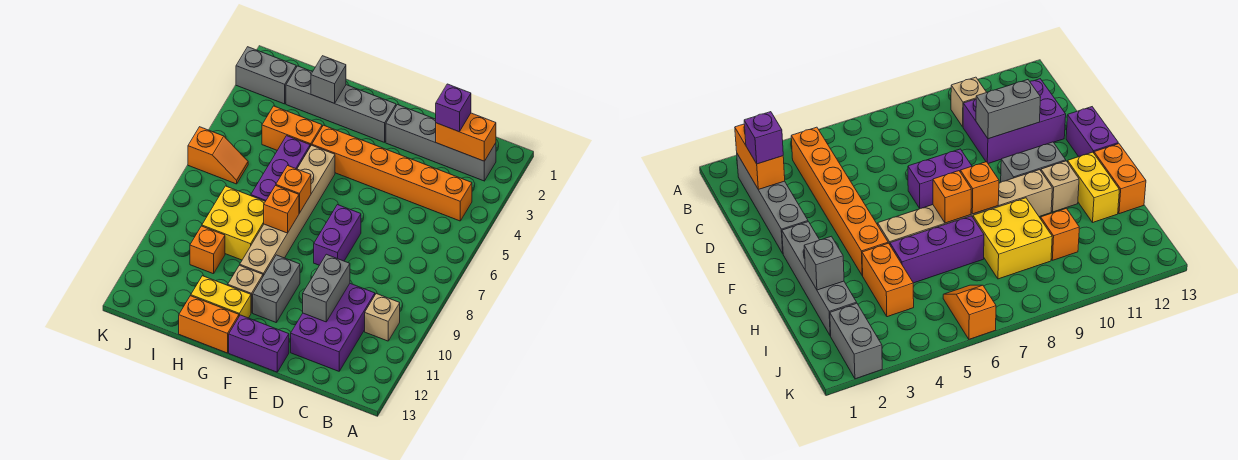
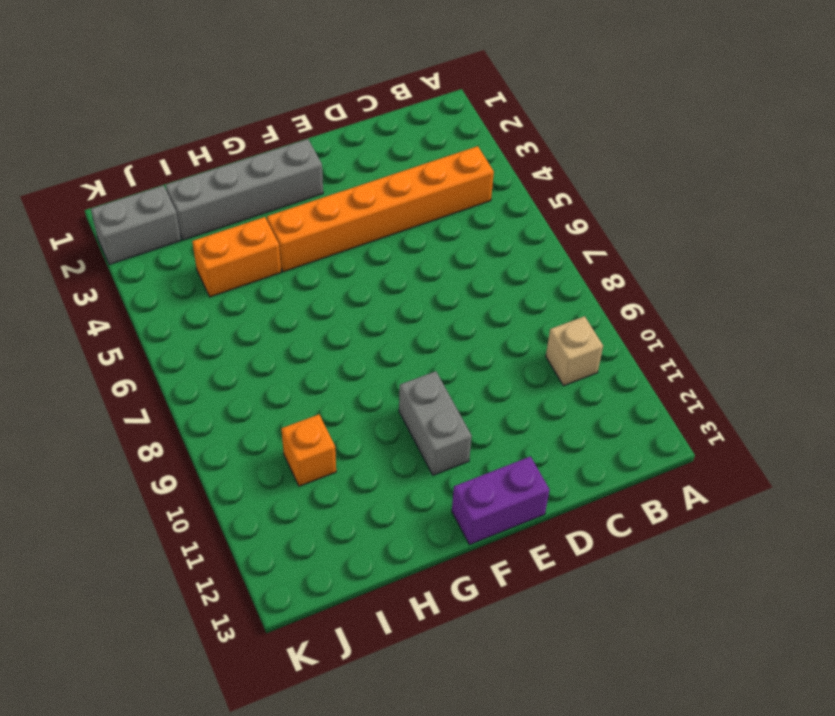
none -> grey brick B2:E2 level 1
none -> purple brick C10:D12 level 1
none -> purple brick E7:E8 level 1

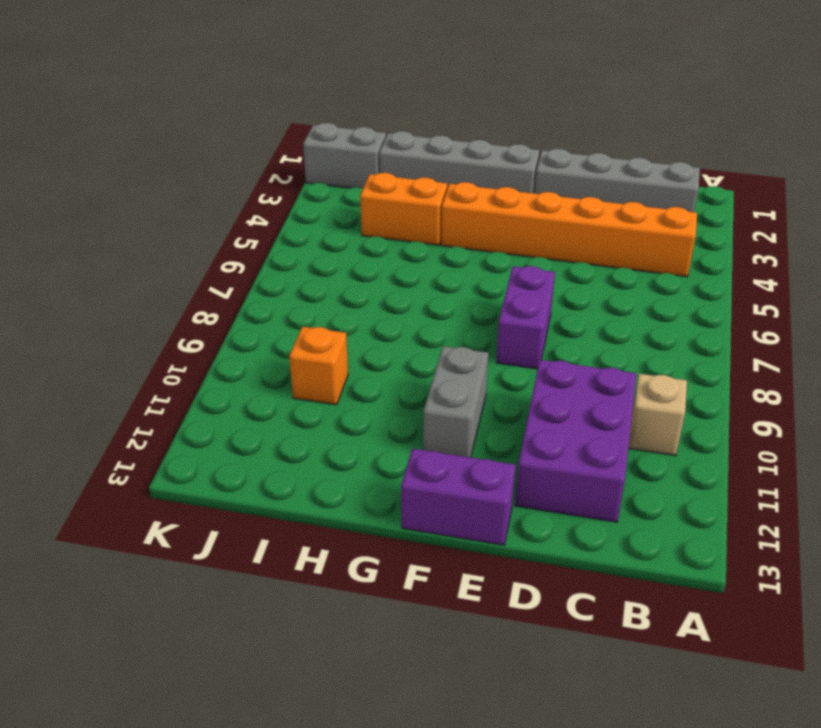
none -> tan brick G5:G10 level 1
none -> tan brick G11 level 1
none -> yellow brick G12:H12 level 1

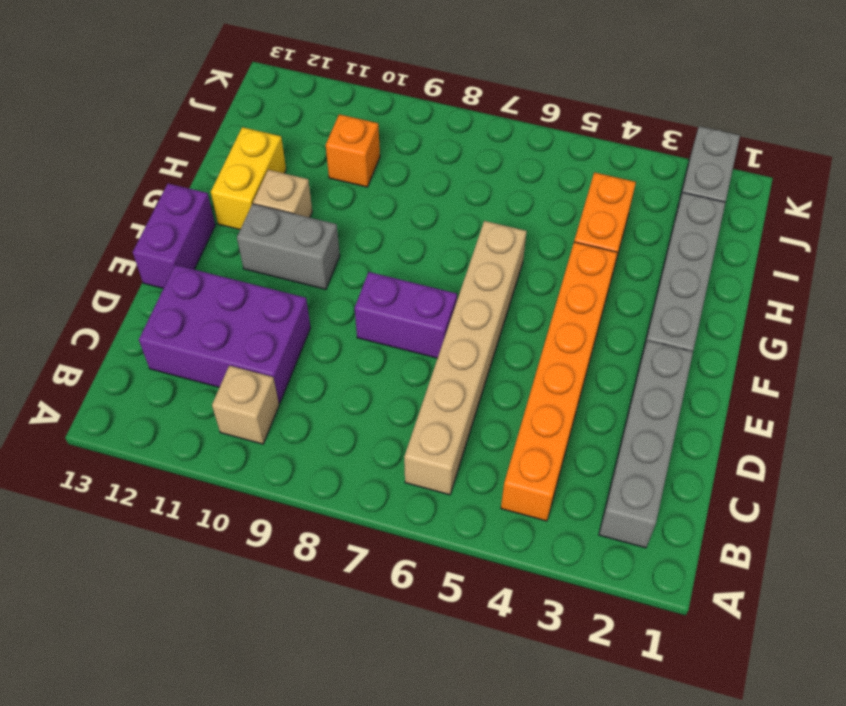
tan brick B6:G6 level 1 -> tan brick G5:G10 level 1
none -> orange brick G13:H13 level 1
none -> purple brick H5:H7 level 1
none -> yellow brick H8:I9 level 1

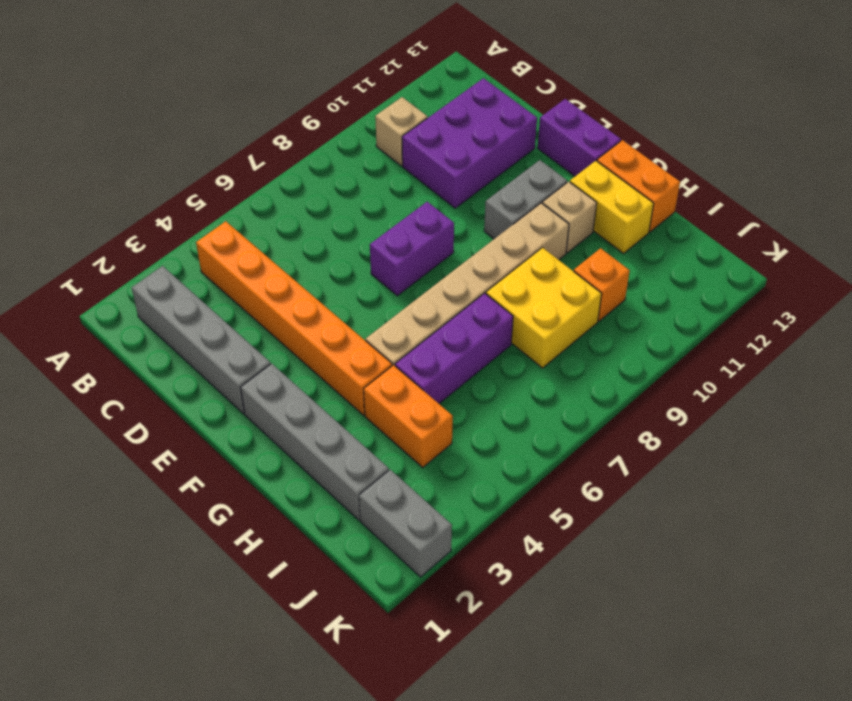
none -> orange slope J6:K6 level 1 top K
none -> orange brick B2:C2 level 2
none -> grey brick D10:D11 level 2

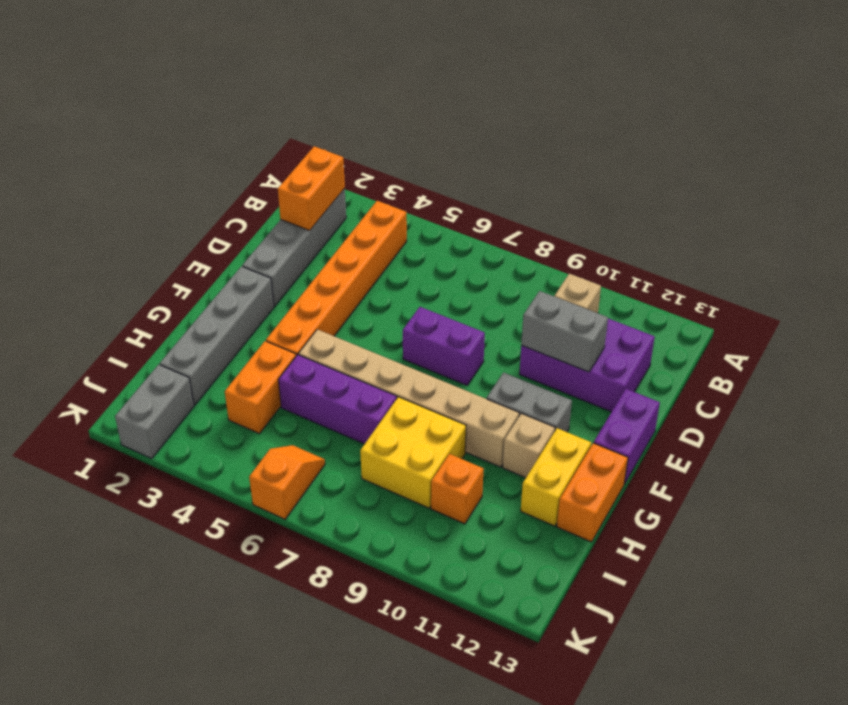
none -> orange brick G7 level 2
none -> orange brick G8 level 2
none -> grey brick H2 level 2

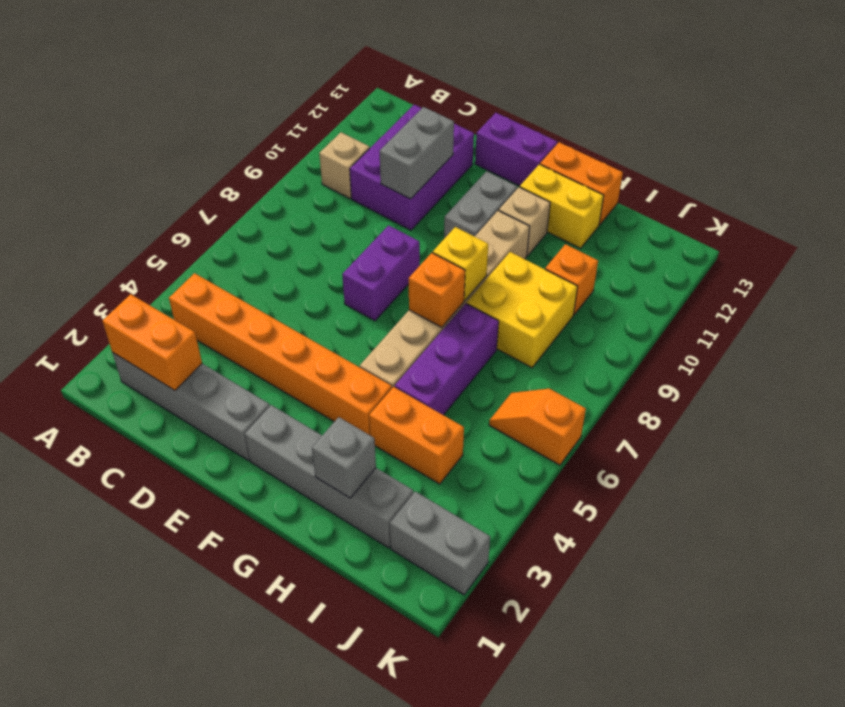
yellow brick G8 level 2 -> orange brick G8 level 2
none -> purple brick C2 level 3

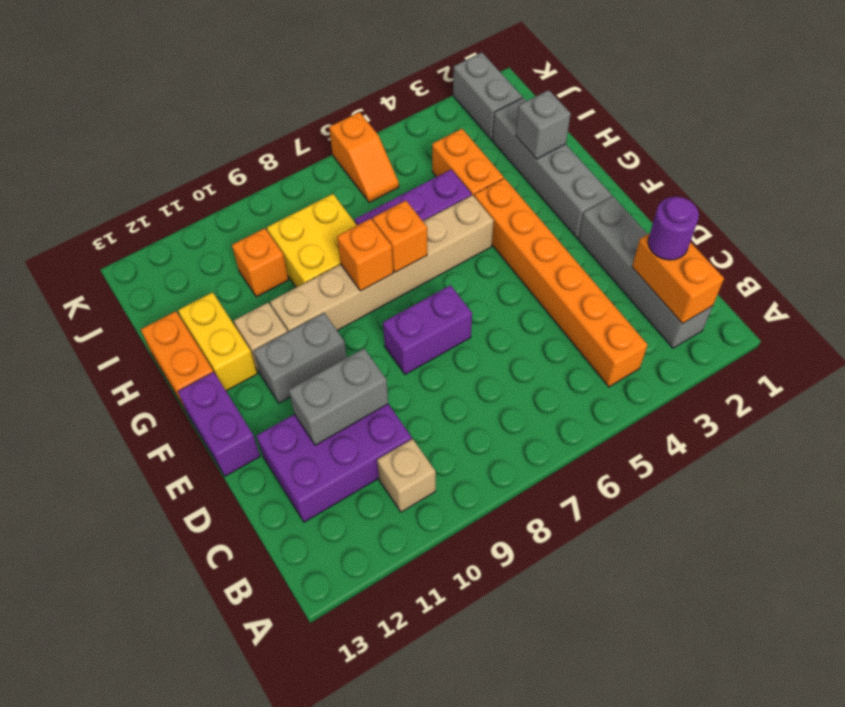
purple round brick C2 level 3 -> purple brick C2 level 3

